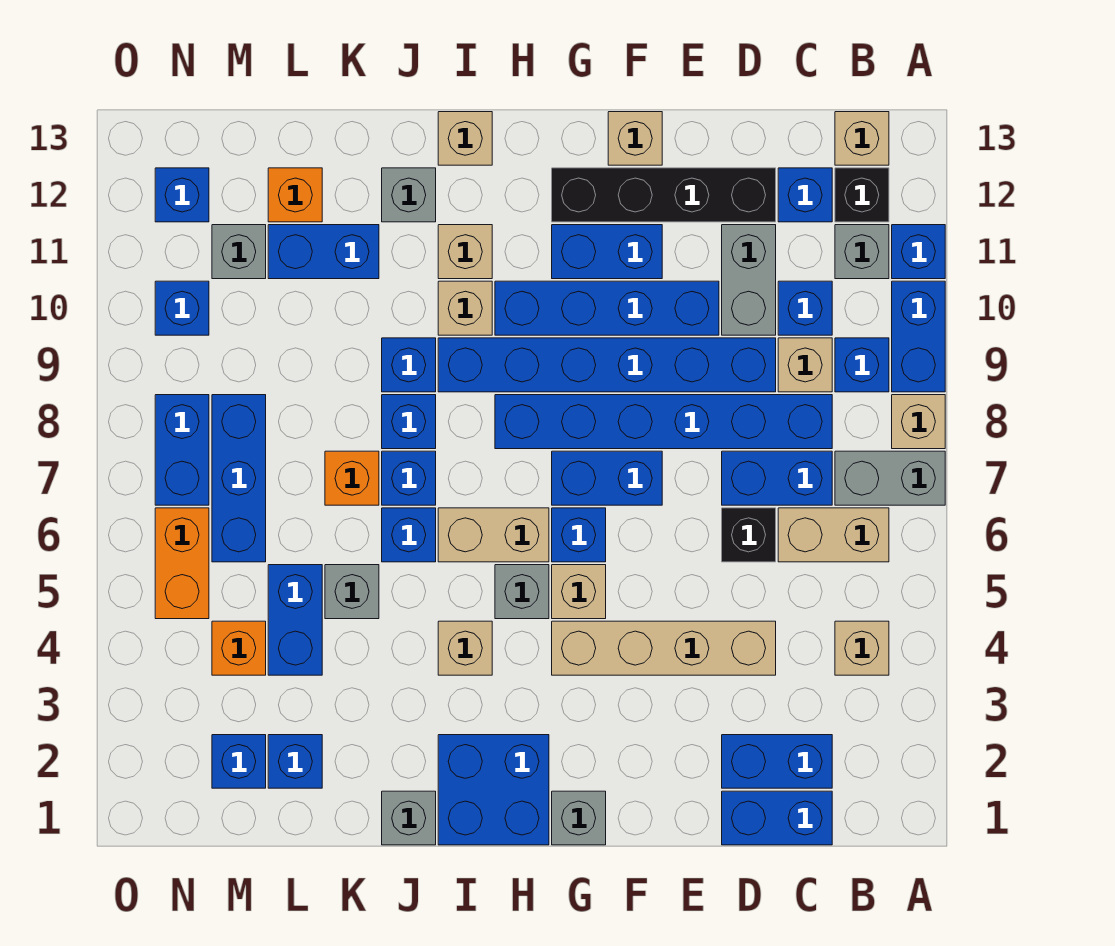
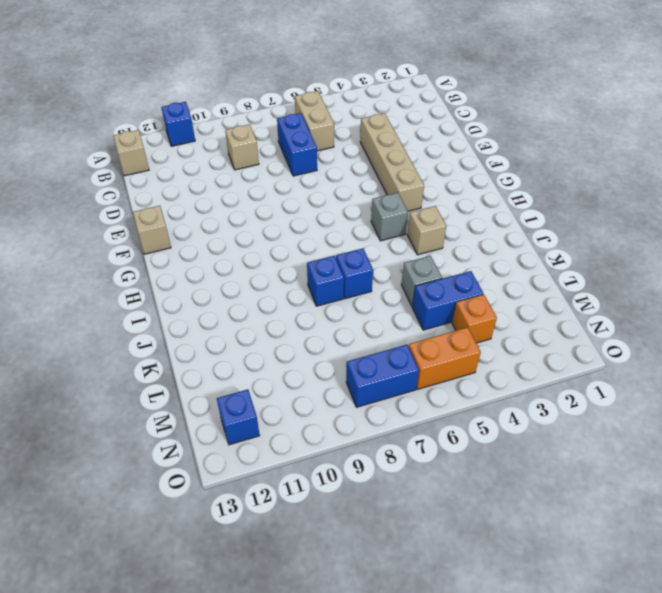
none -> grey brick A7:B7 level 1
none -> tan brick A8 level 1
none -> blue brick A9:A10 level 1
none -> tan brick B4 level 1

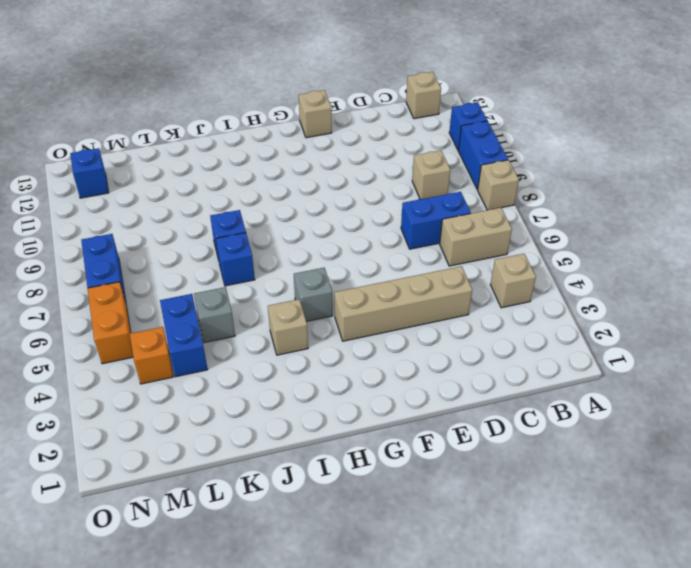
none -> grey brick A7:B7 level 1
none -> blue brick B9 level 1
none -> grey brick B11 level 1
none -> black brick B12 level 1

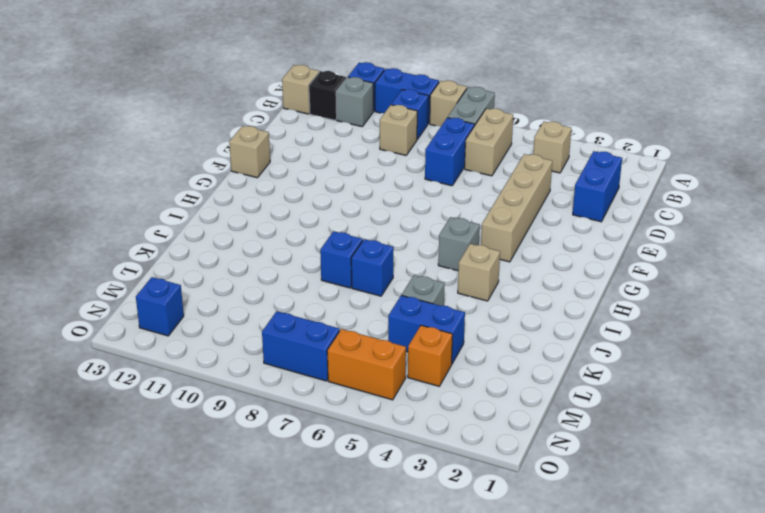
none -> blue brick C1:D1 level 1
none -> blue brick C8:H8 level 1
none -> blue brick C10 level 1
none -> blue brick C12 level 1

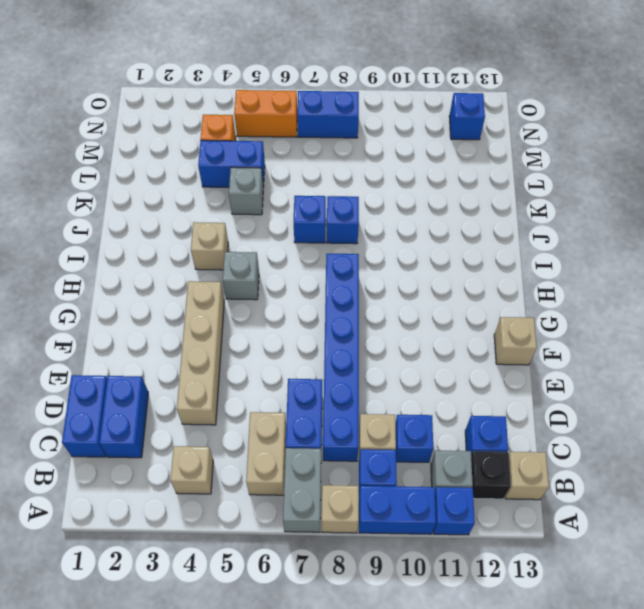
none -> black brick D6 level 1
none -> blue brick D9:I9 level 1
none -> grey brick D10:D11 level 1
none -> black brick D12:G12 level 1

